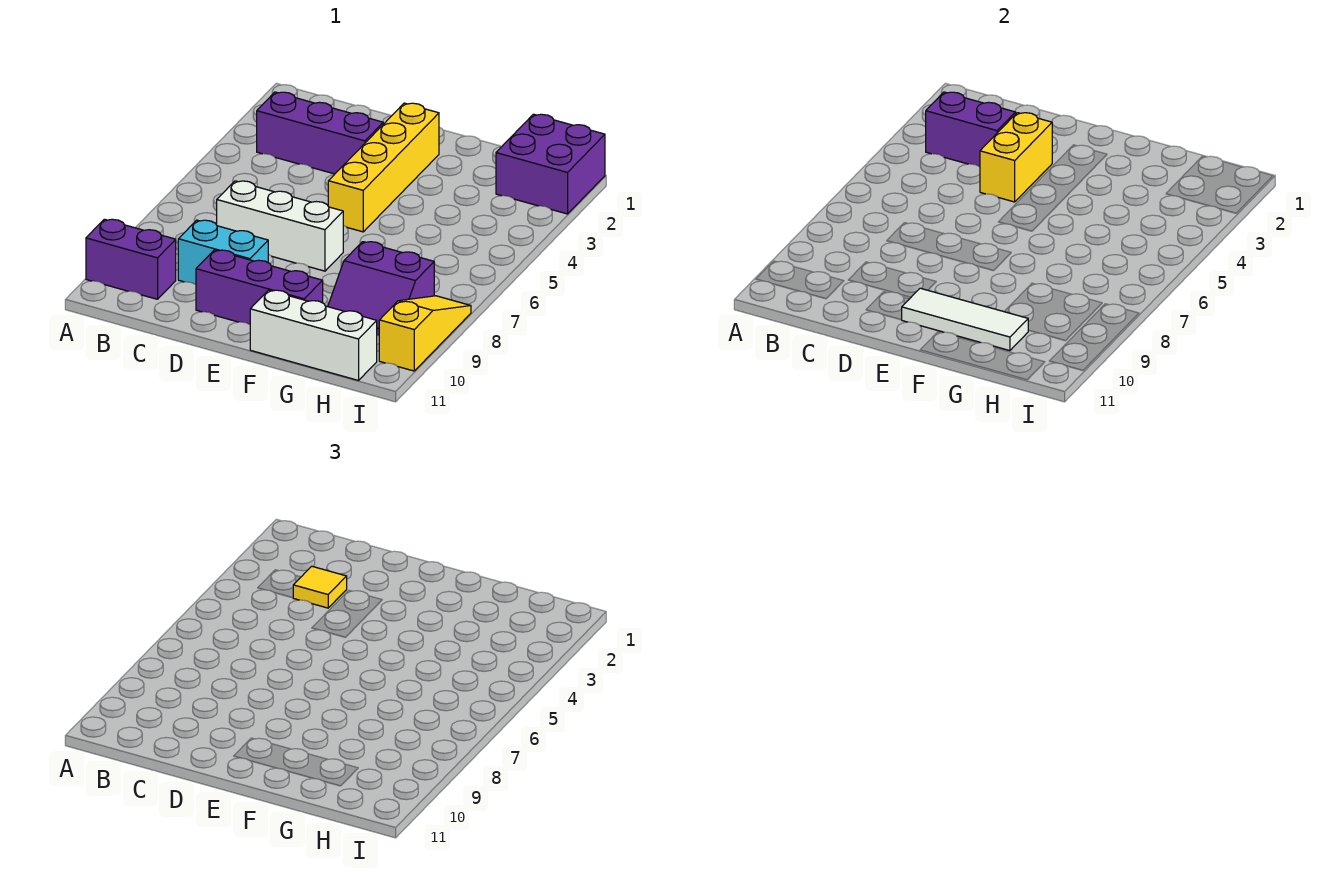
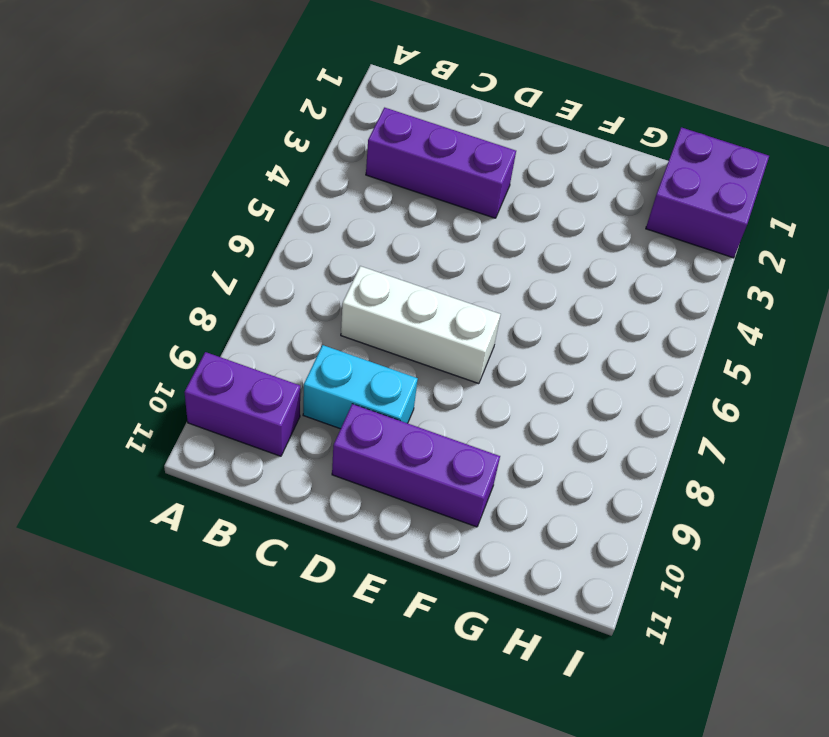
none -> yellow brick E2:E5 level 1
none -> white brick F11:H11 level 1
none -> purple slope G8:H9 level 1 top 8

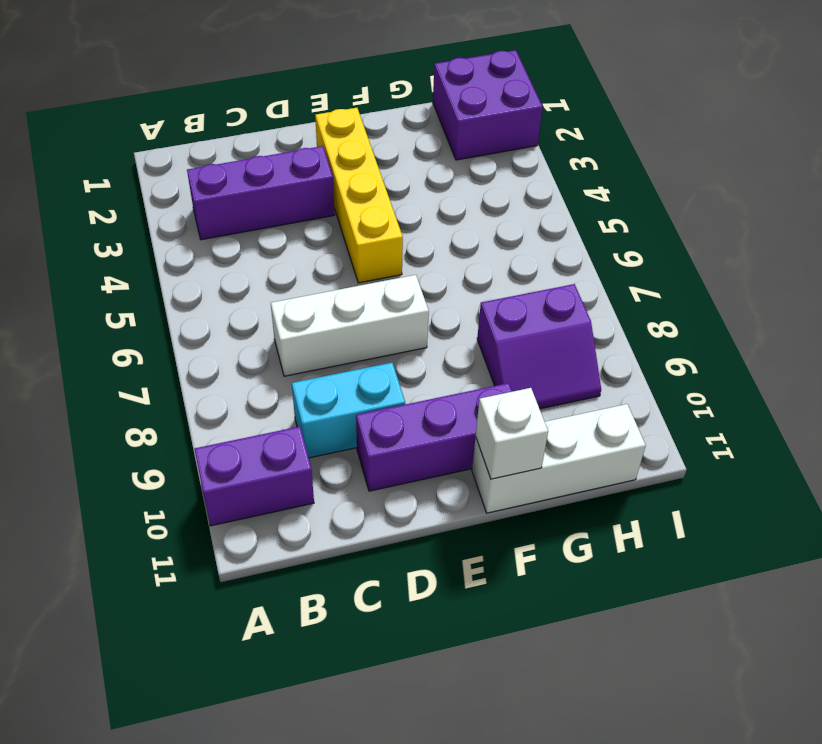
white brick F11 level 2 -> none
none -> yellow slope I8:I10 level 1 top 10
none -> purple brick B3:C3 level 2
none -> yellow brick D3:D4 level 2

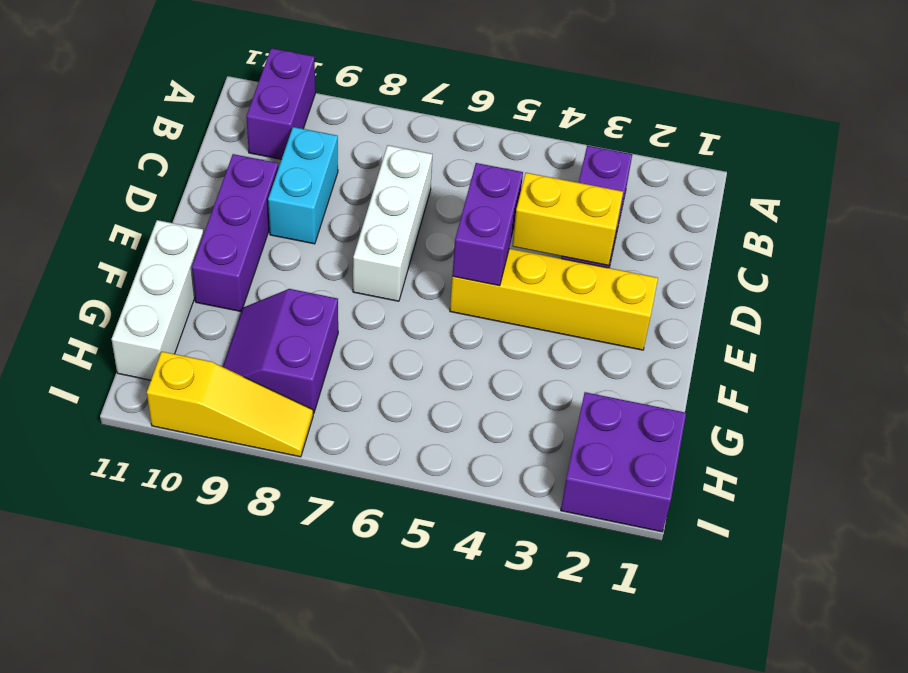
purple brick D5:E5 level 2 -> purple brick B3:C3 level 2
none -> white tile E10:G10 level 2
none -> yellow tile C3 level 3

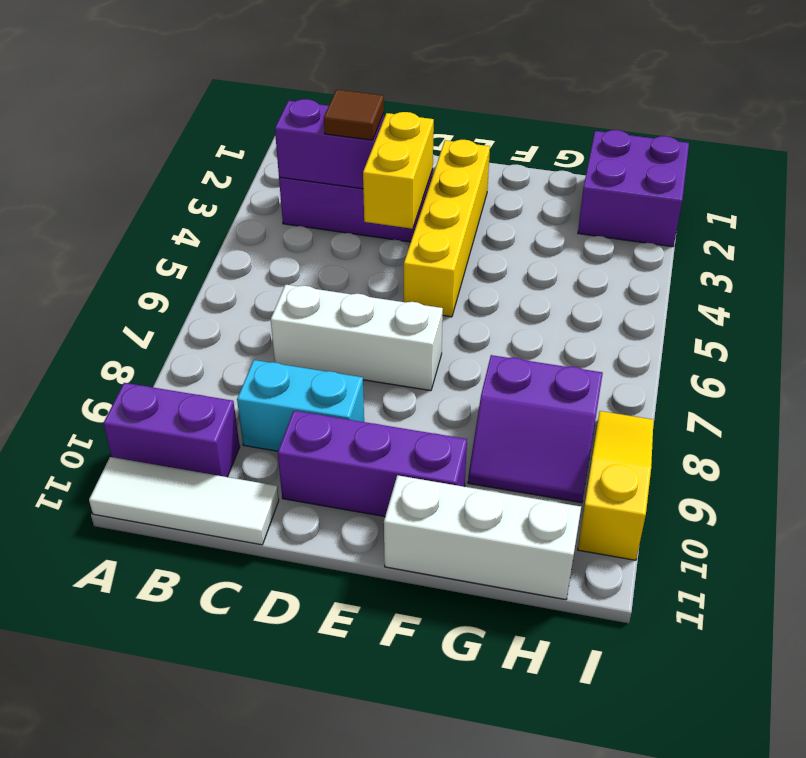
white tile A11:C11 level 1 -> white tile E10:G10 level 2
brown tile C3 level 3 -> yellow tile C3 level 3

